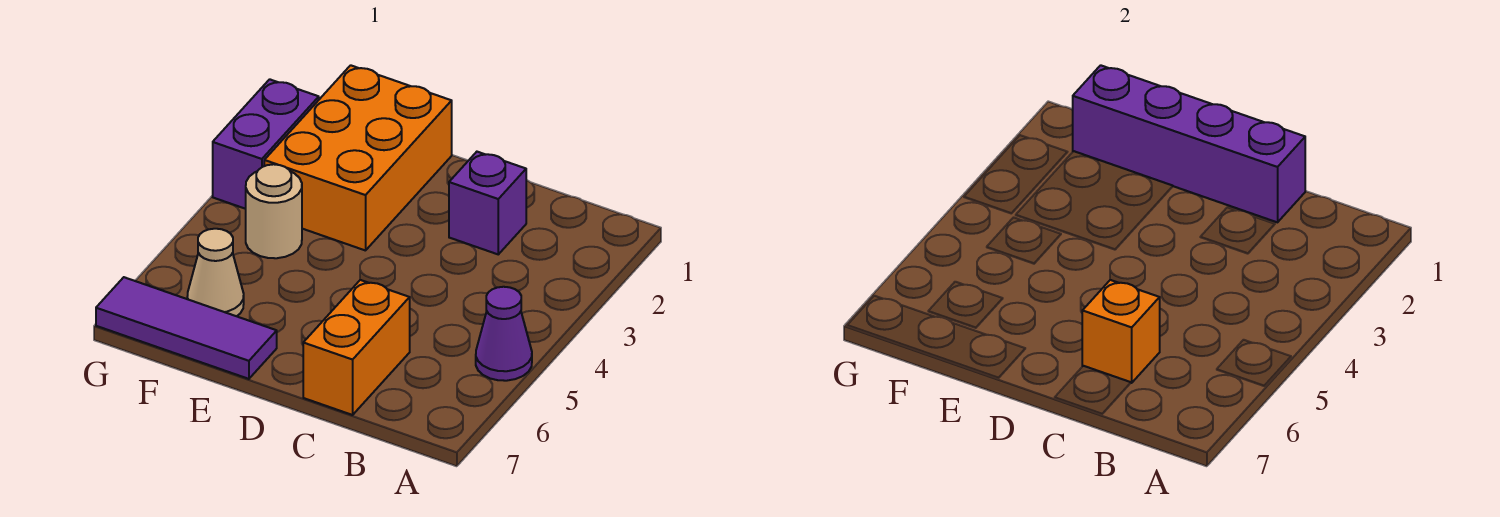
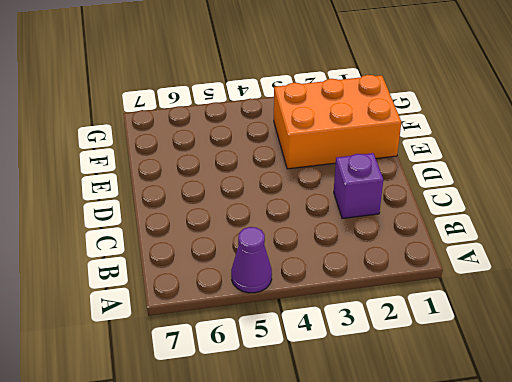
none -> orange brick C6:C7 level 1
none -> purple tile E7:G7 level 1

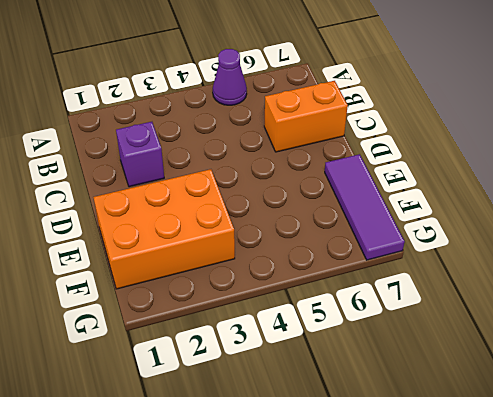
none -> tan round brick F4 level 1
none -> tan cone F6 level 1

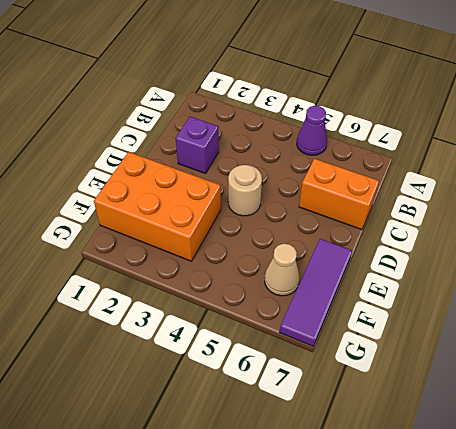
tan round brick D4 level 1 -> tan round brick F4 level 1
none -> purple brick G2:G3 level 1
none -> purple brick C1:F1 level 2

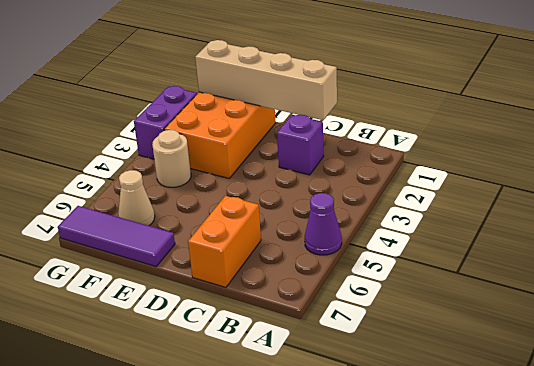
tan brick C1:F1 level 2 -> purple brick C1:F1 level 2
none -> orange brick C6 level 2

